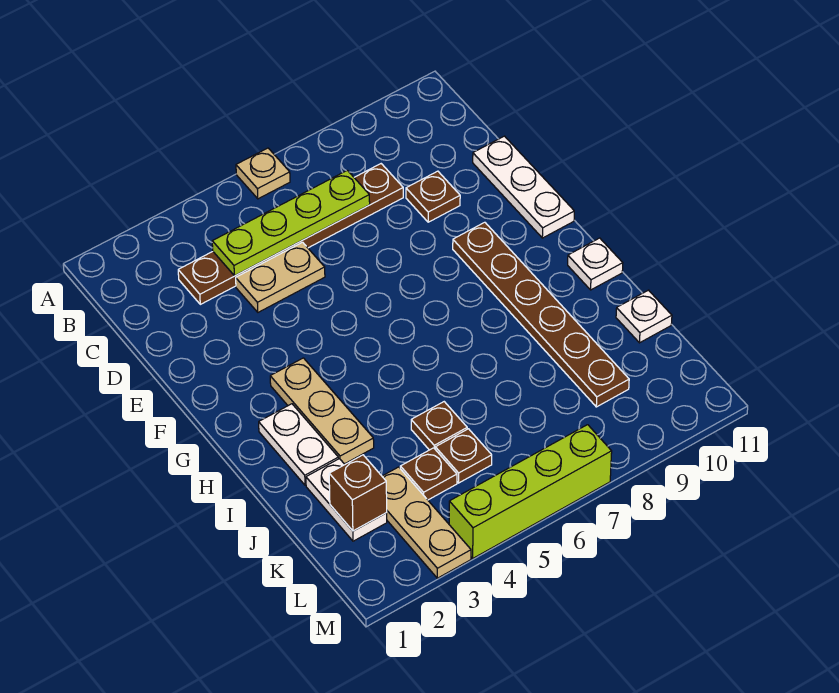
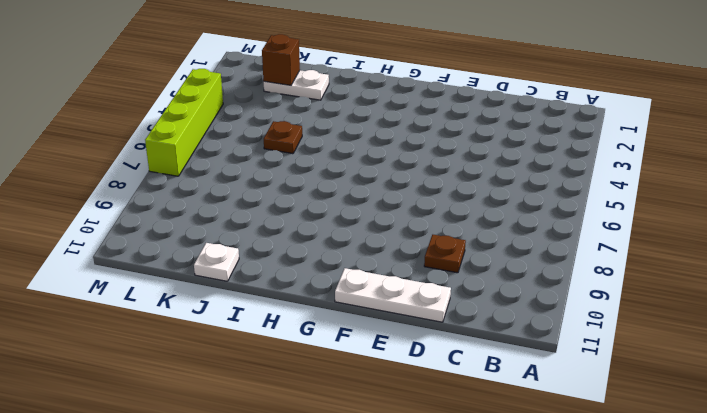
none -> tan plate A6 level 1
none -> brown plate C3:C8 level 1
none -> tan plate D4:D5 level 1

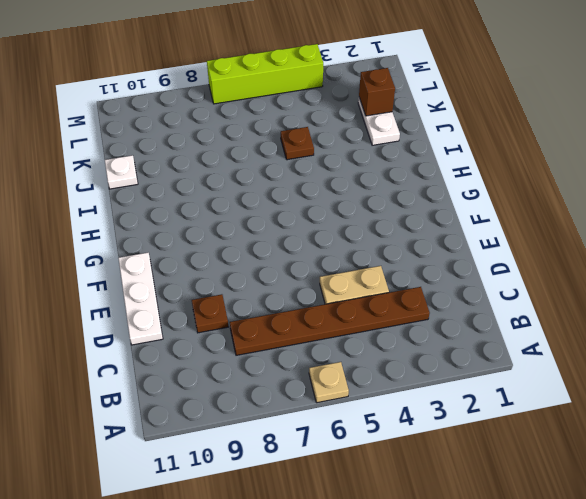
none -> brown plate F9:K9 level 1
none -> tan plate G3:I3 level 1
none -> white plate H2:I2 level 1

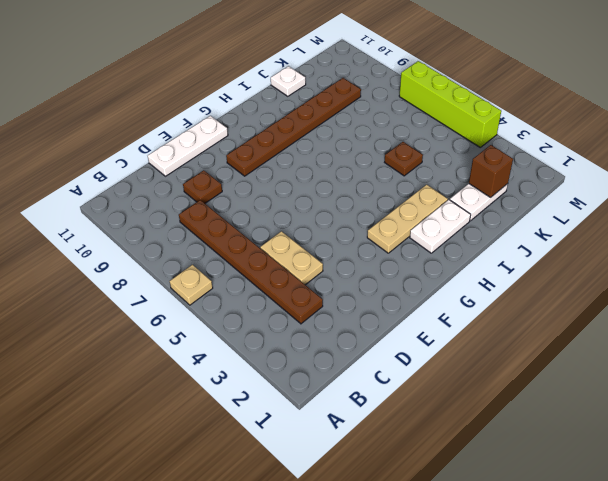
none -> white plate H11 level 1
none -> tan plate K3:M3 level 1
none -> brown plate K4 level 1

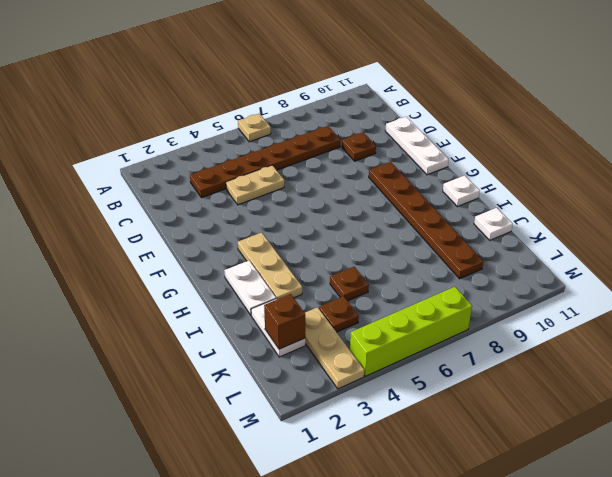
none -> brown plate K5 level 1
none -> lime plate C4:C7 level 2

